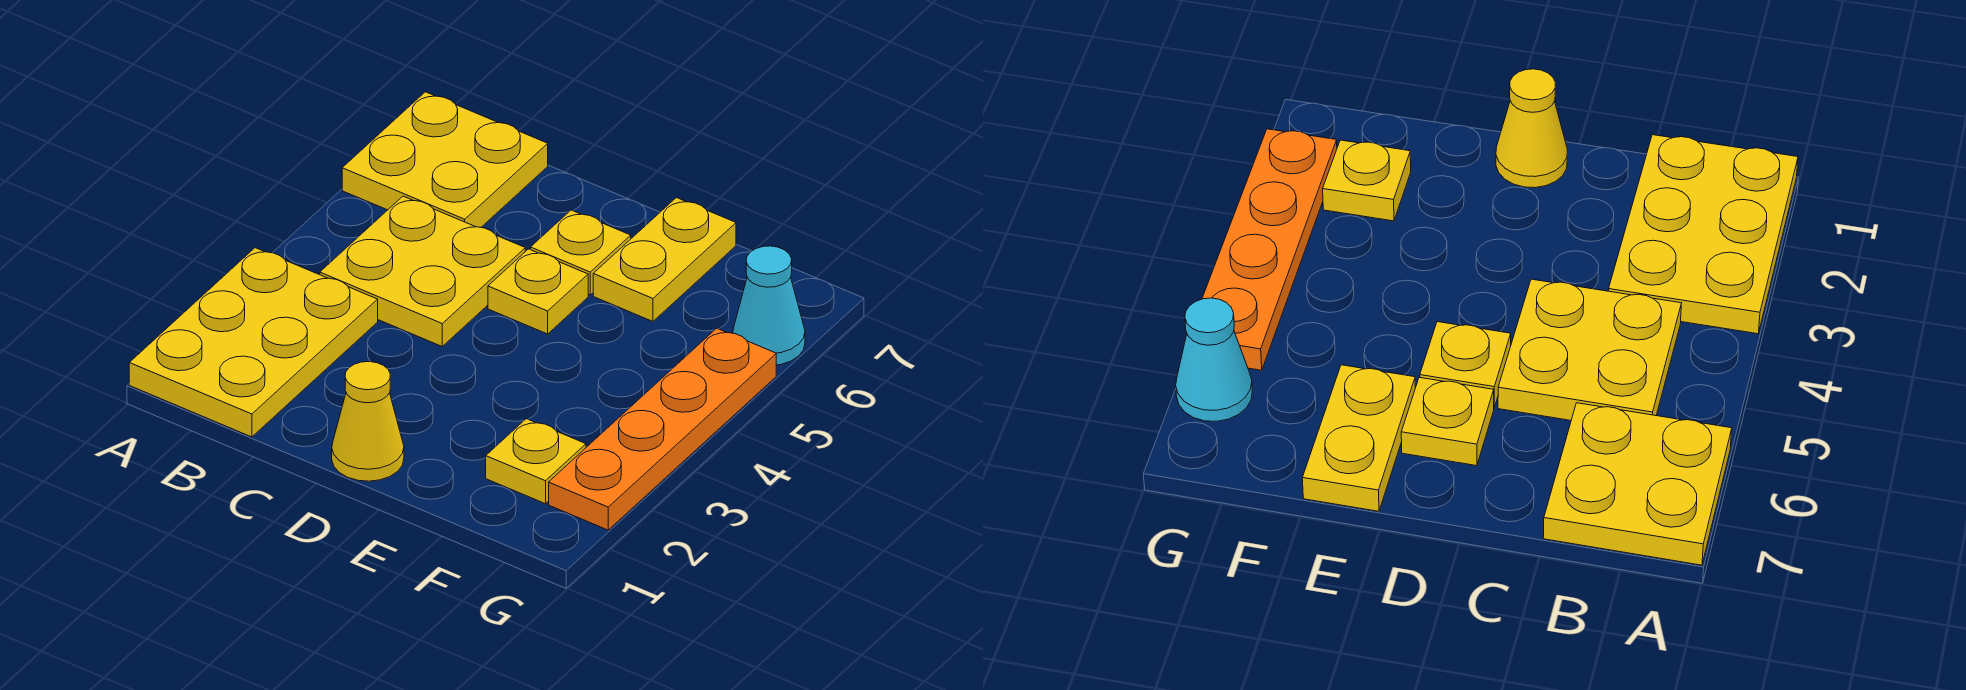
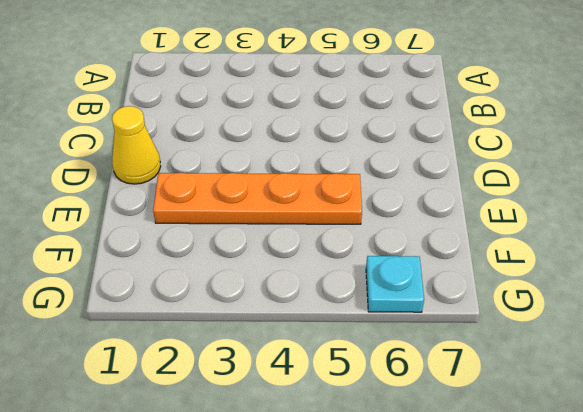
orange plate E2:E5 level 1 -> orange plate G2:G5 level 1
cyan plate G6 level 1 -> cyan cone G6 level 1
none -> yellow plate A1:B3 level 1
none -> yellow plate A6:B7 level 1

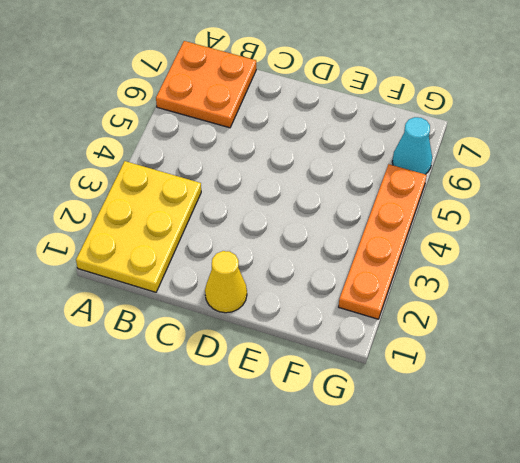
orange plate A6:B7 level 1 -> yellow plate A6:B7 level 1
none -> yellow plate B4:C5 level 1
none -> yellow plate D5 level 1

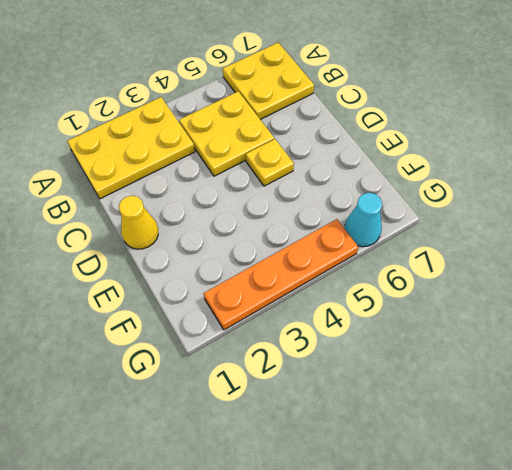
none -> yellow plate D6 level 1
none -> yellow plate E6:E7 level 1

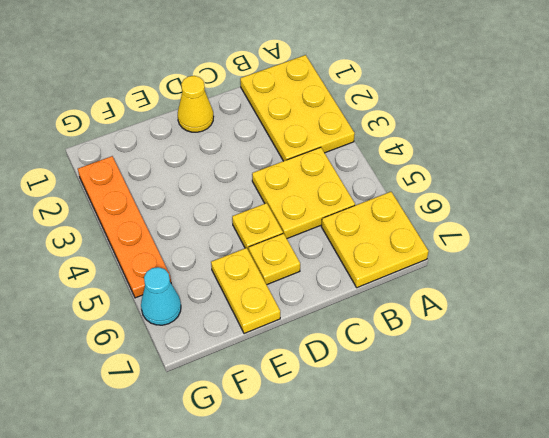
none -> yellow plate F2 level 1

